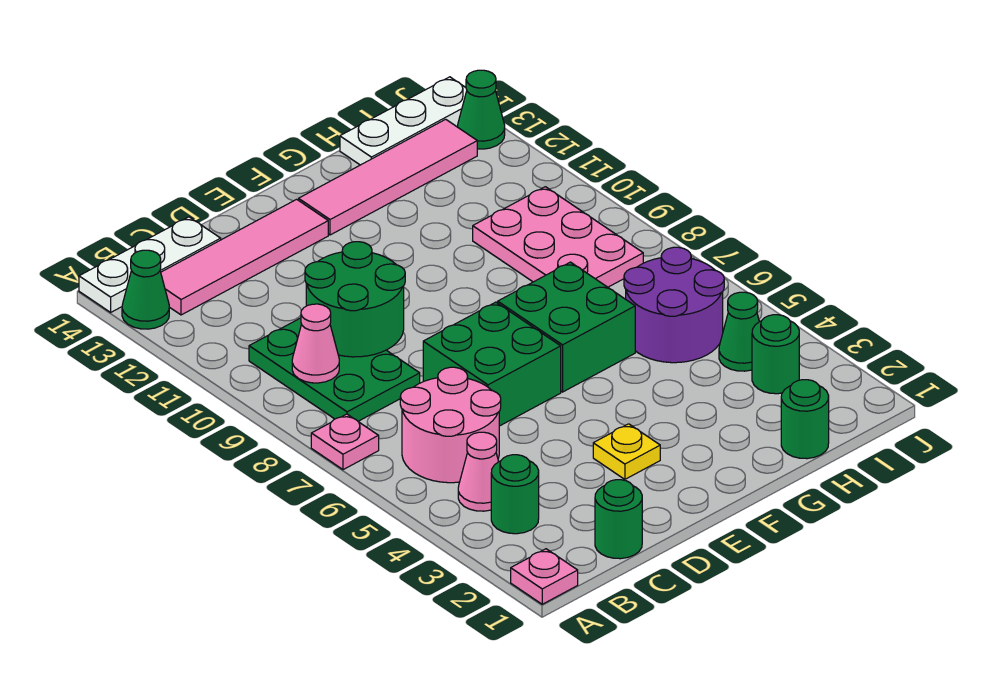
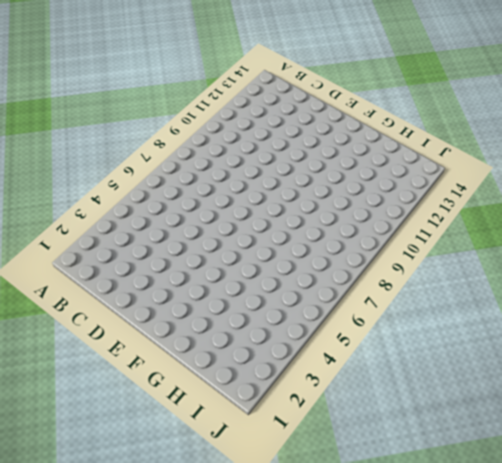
none -> pink plate A1 level 1
none -> pink plate A7 level 1
none -> green cone A13 level 1

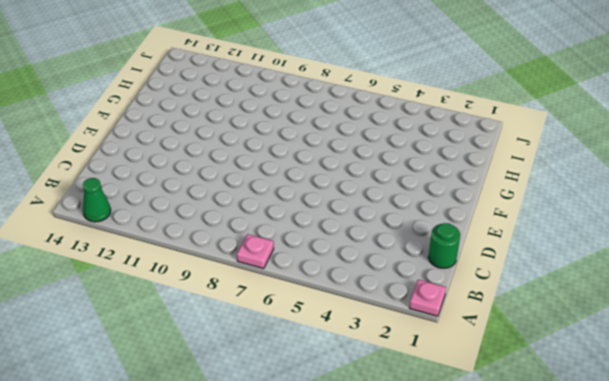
none -> white plate A14:C14 level 1
none -> green round brick B3 level 1
none -> pink cone B4 level 1

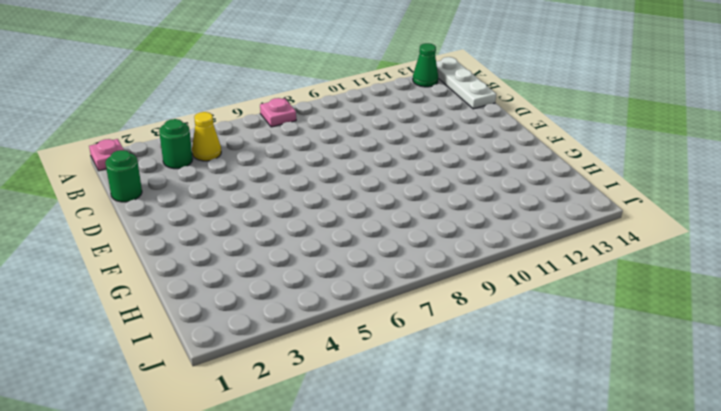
yellow cone B4 level 1 -> pink cone B4 level 1
none -> pink round brick B5:C6 level 1
none -> green plate B8:C10 level 1
none -> pink tile B13:E13 level 1

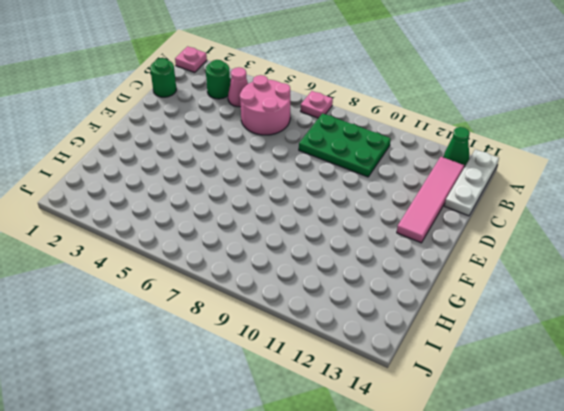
none -> green brick D6:E7 level 1
none -> yellow plate E3 level 1
none -> green brick F6:G7 level 1

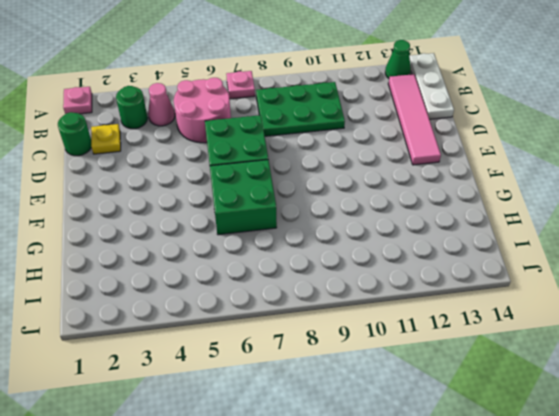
yellow plate C2 level 1 -> yellow plate E3 level 1
none -> pink tile F13:I13 level 1
none -> green round brick H1 level 1
none -> purple round brick H5:I6 level 1

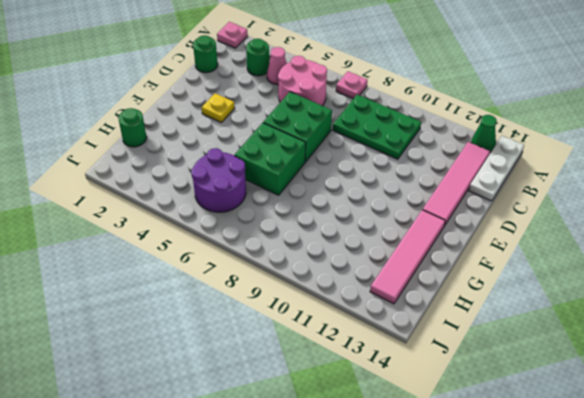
none -> pink plate H8:I10 level 1
none -> white plate H14:J14 level 1
none -> green round brick I3 level 1

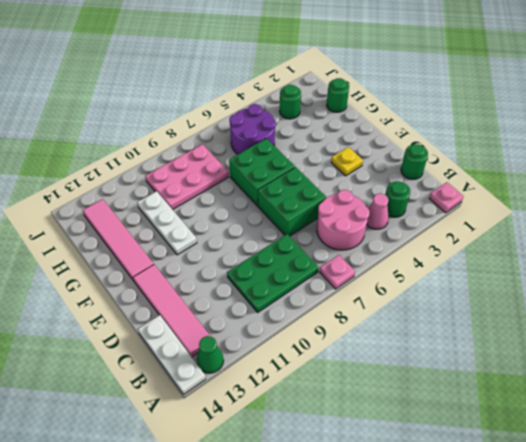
white plate F11:H11 level 1 -> white plate H14:J14 level 1
none -> green cone I4 level 1
none -> green cone J13 level 1
none -> pink cone B9 level 2

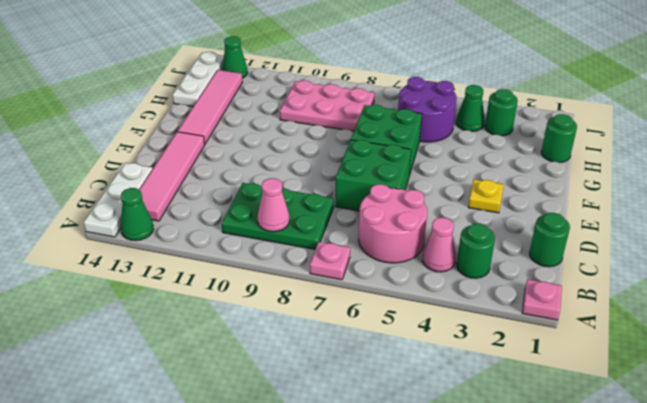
none -> green round brick C9:D10 level 2

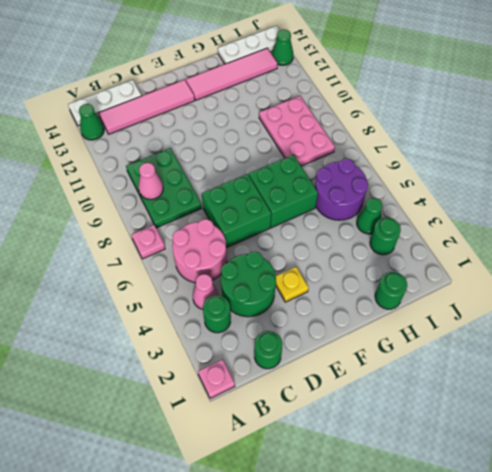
green round brick C3:D4 level 1 -> green round brick C9:D10 level 2

